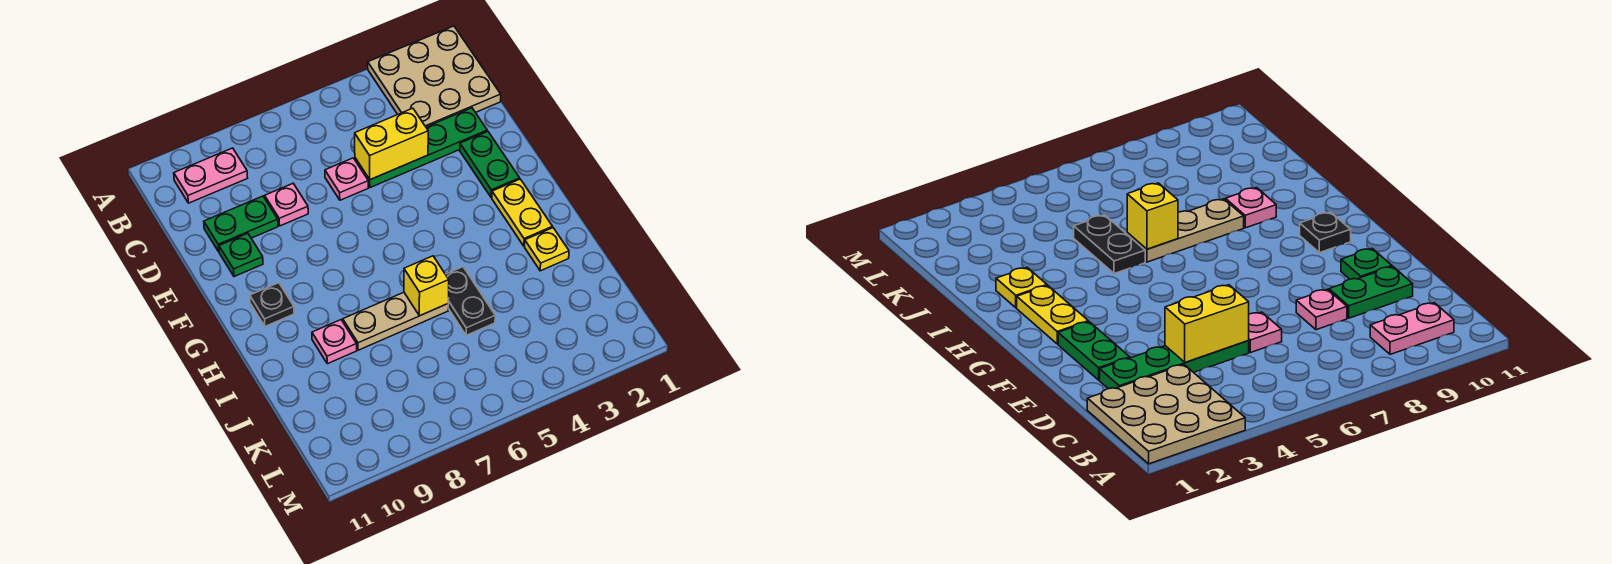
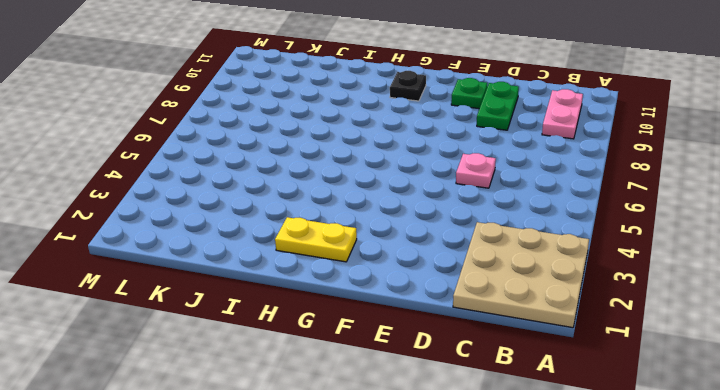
none -> green plate D2:D5 level 1
none -> pink plate D8 level 1
none -> green plate E2:F2 level 1

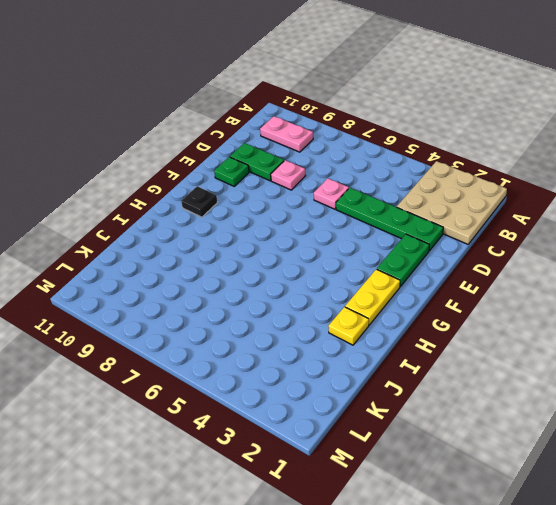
none -> black plate I5:J5 level 1
none -> tan plate I6:I8 level 1
none -> pink plate I9 level 1

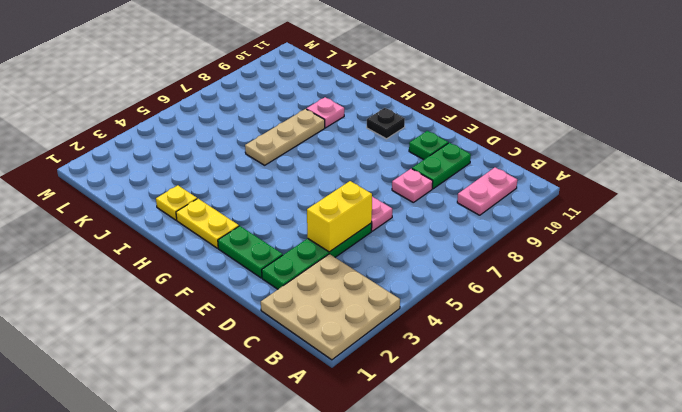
none -> black plate I5:J5 level 1
none -> yellow brick I6 level 2

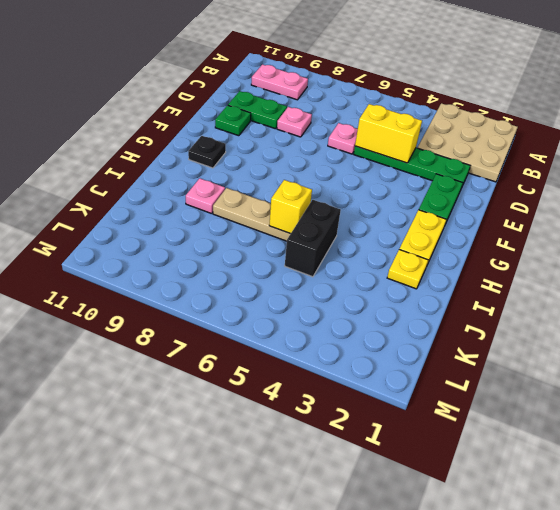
black brick I5:J5 level 1 -> black plate I5:J5 level 1

